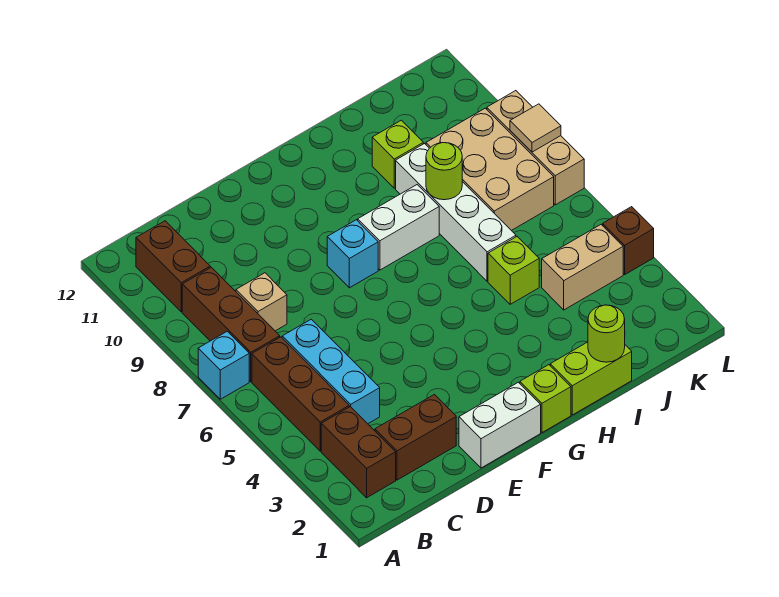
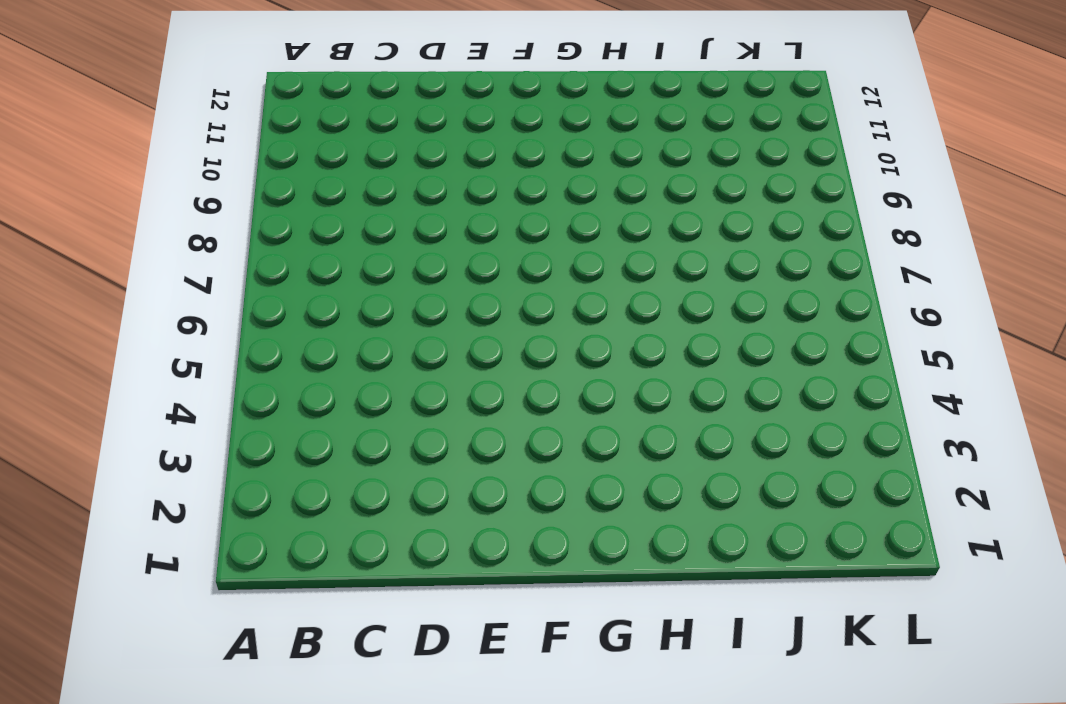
none -> cyan brick A7 level 1
none -> brown brick B2:B3 level 1
none -> brown brick B4:B6 level 1

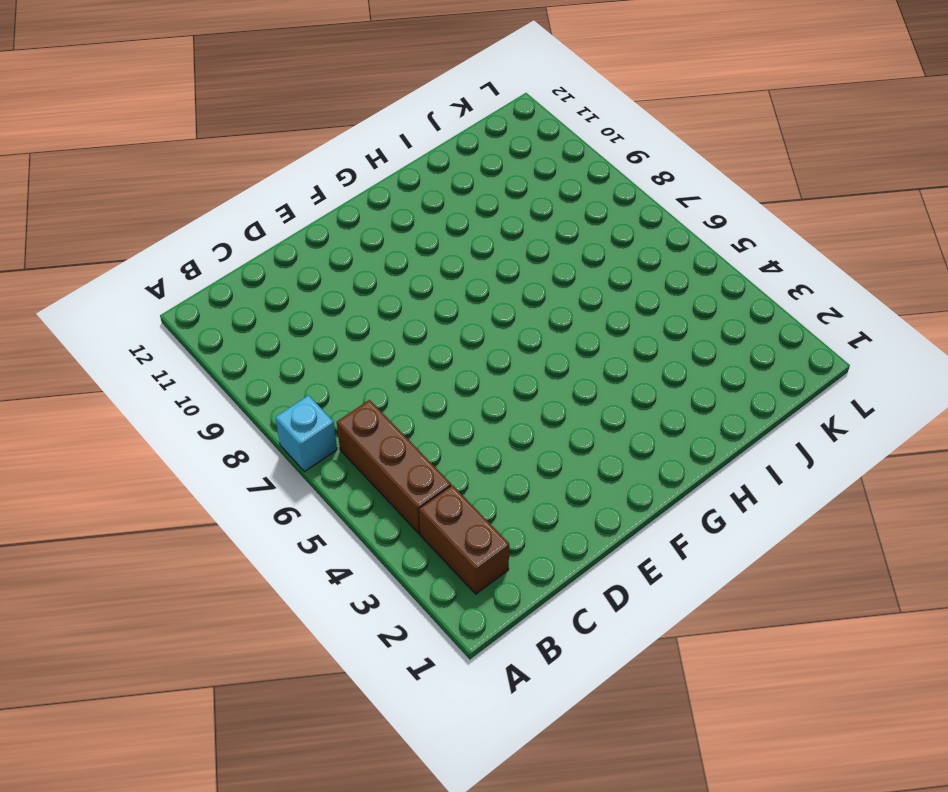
none -> brown brick B7:B9 level 1
none -> brown brick B10:B11 level 1
none -> brown brick C2:D2 level 1

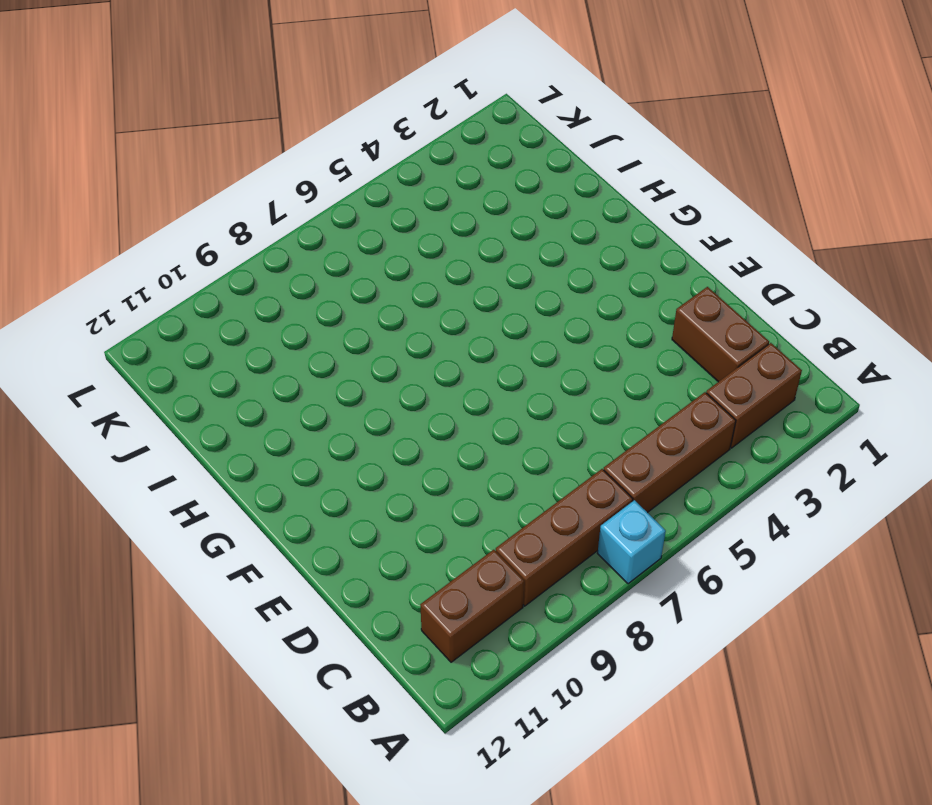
none -> cyan brick C4:C6 level 1
none -> tan brick C8 level 1
none -> white brick E1:F1 level 1

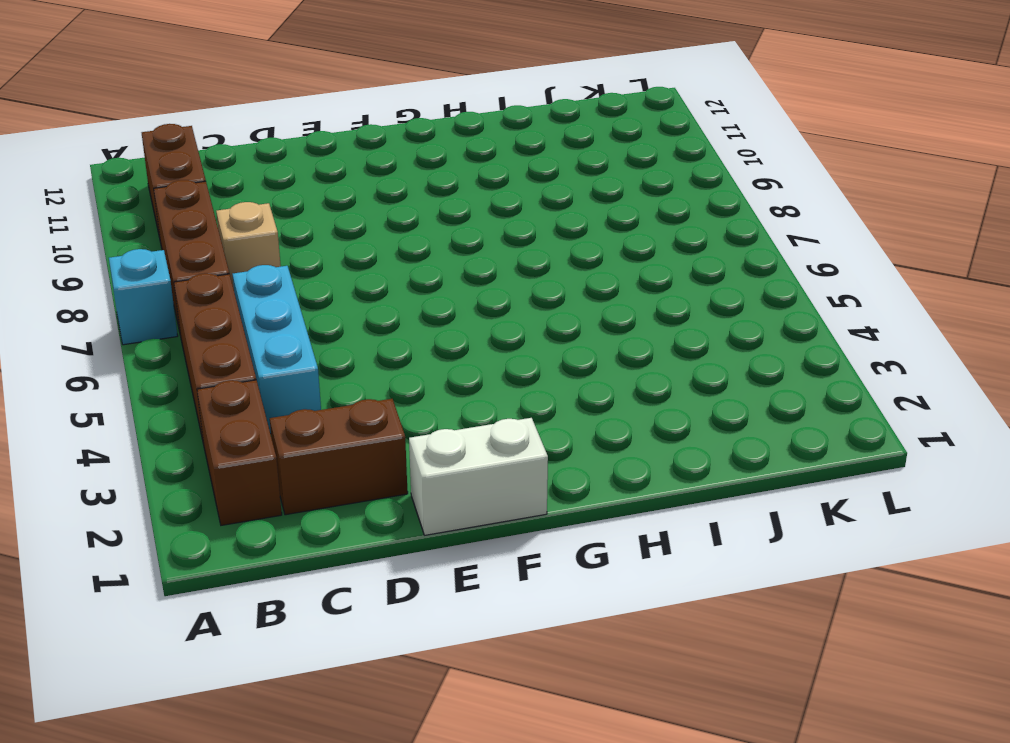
none -> cyan brick F8 level 1
none -> lime brick G1 level 1
none -> white brick G8:H8 level 1

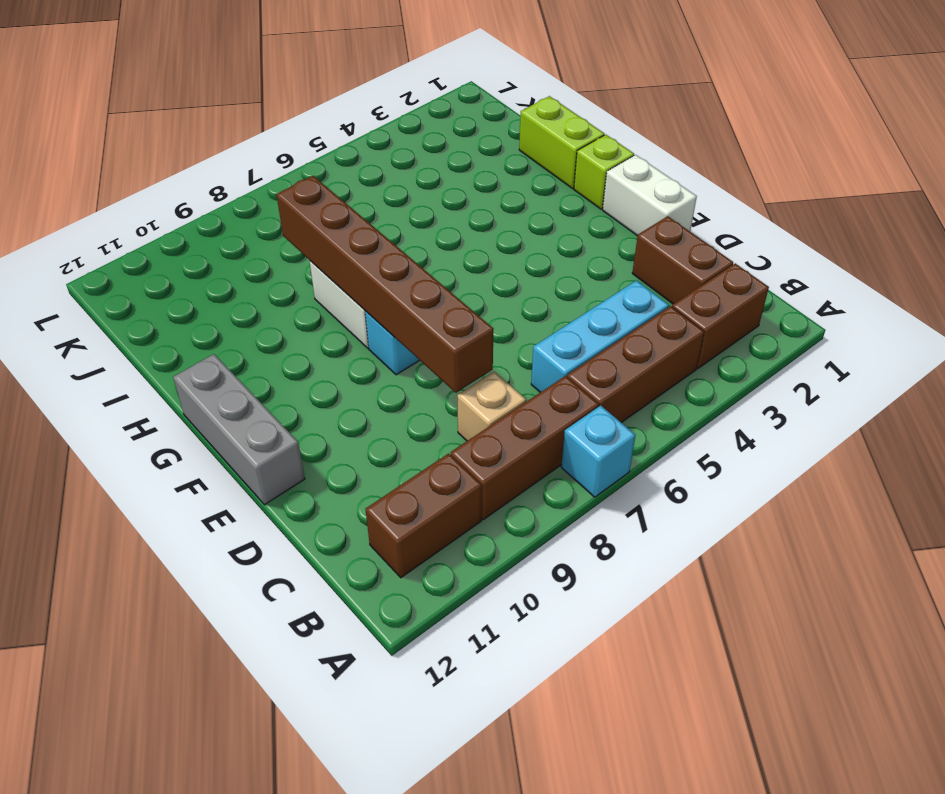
brown brick D8:I8 level 2 -> lime round brick I8 level 2
grey brick E12:G12 level 1 -> none
none -> lime brick I5 level 1
none -> white brick I6:I9 level 1
none -> lime brick I10 level 1

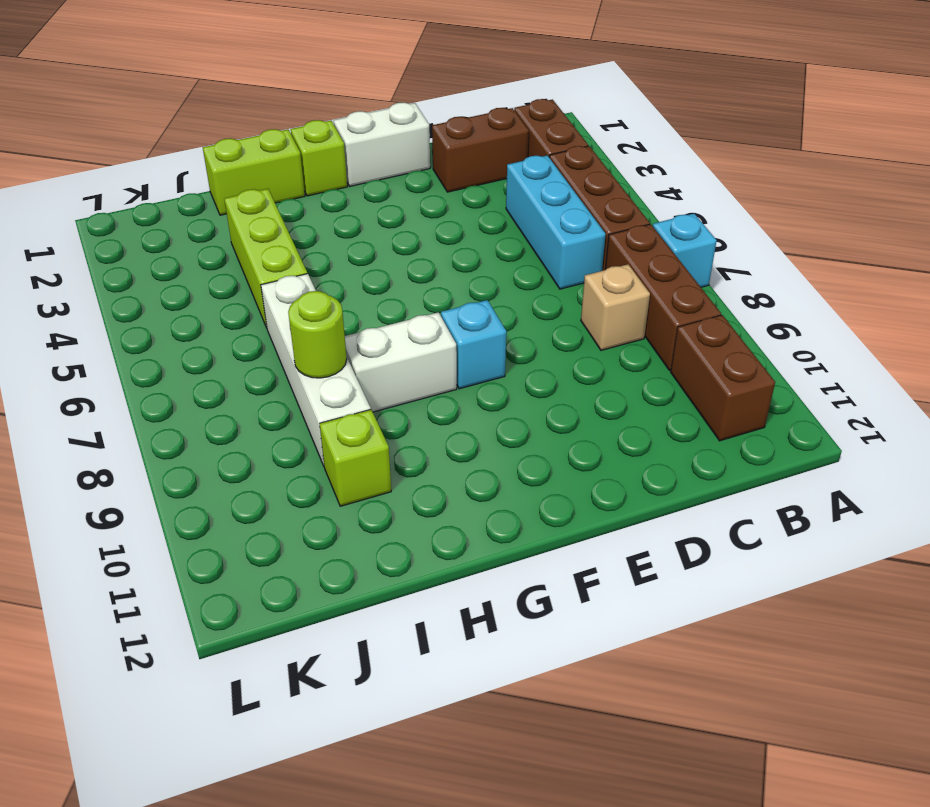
lime brick I3:I5 level 1 -> lime brick I5 level 1
none -> tan brick J4:K4 level 1
none -> tan brick J7:K9 level 1
none -> brown brick L4 level 1

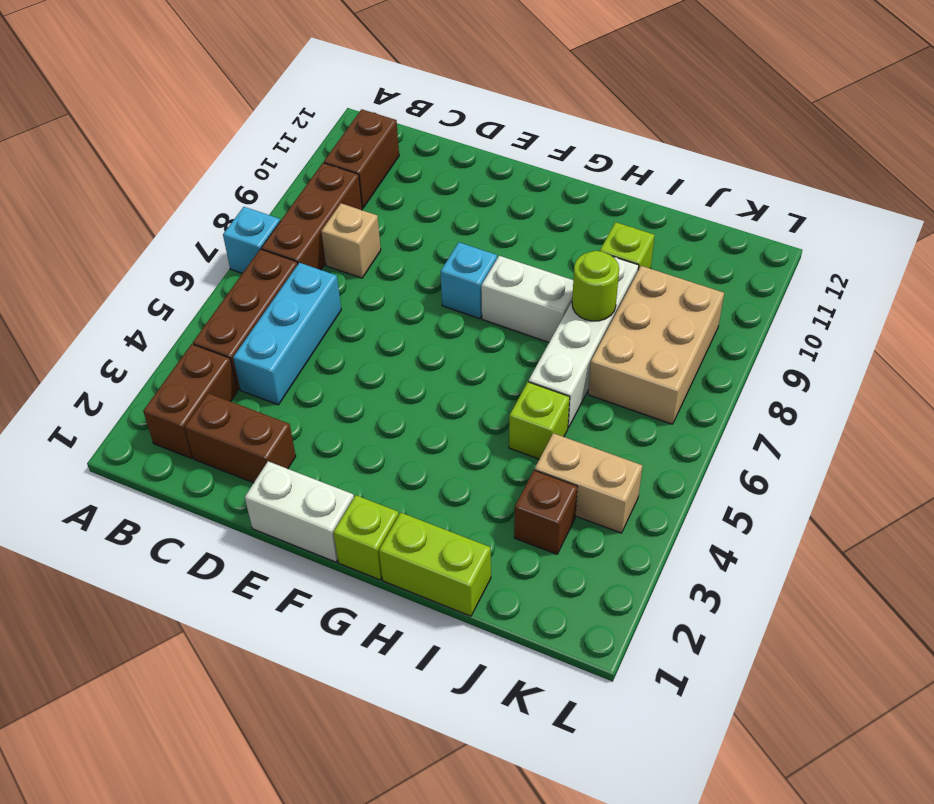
brown brick J3 level 1 -> brown brick L4 level 1
none -> tan brick L7:L9 level 1
none -> lime round brick I1 level 2
none -> tan tile L8 level 2

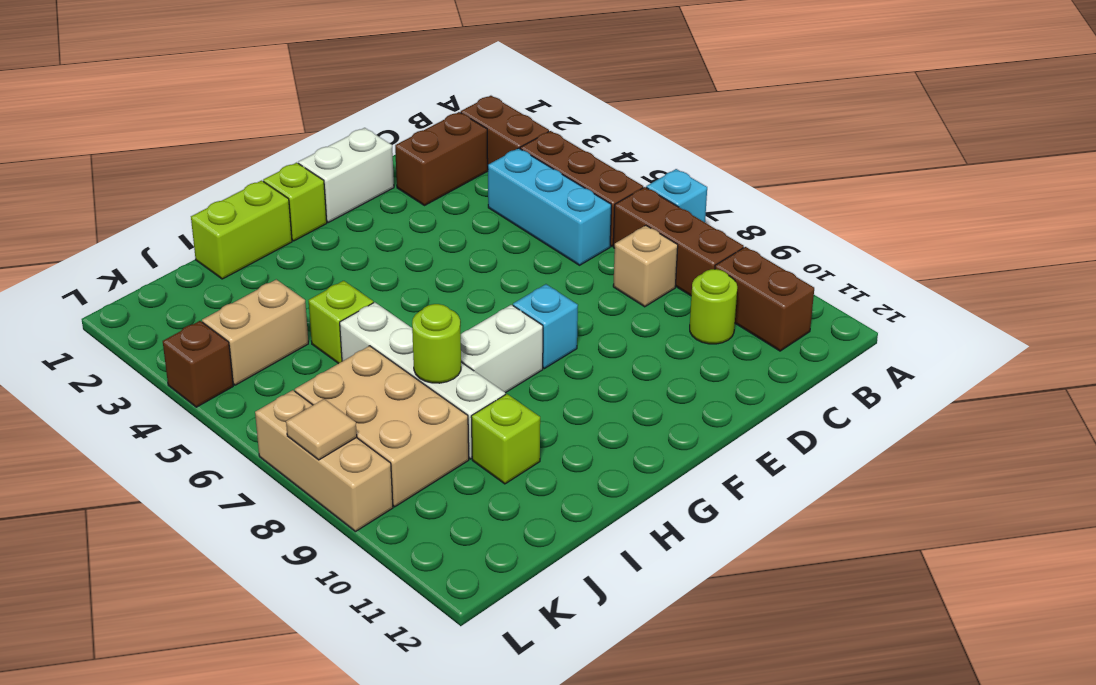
lime round brick C10 level 1 -> lime round brick I1 level 2

